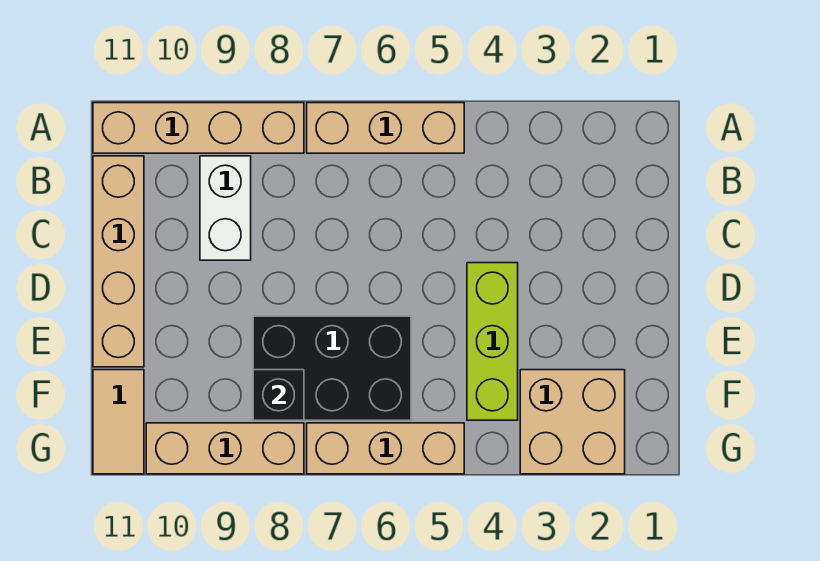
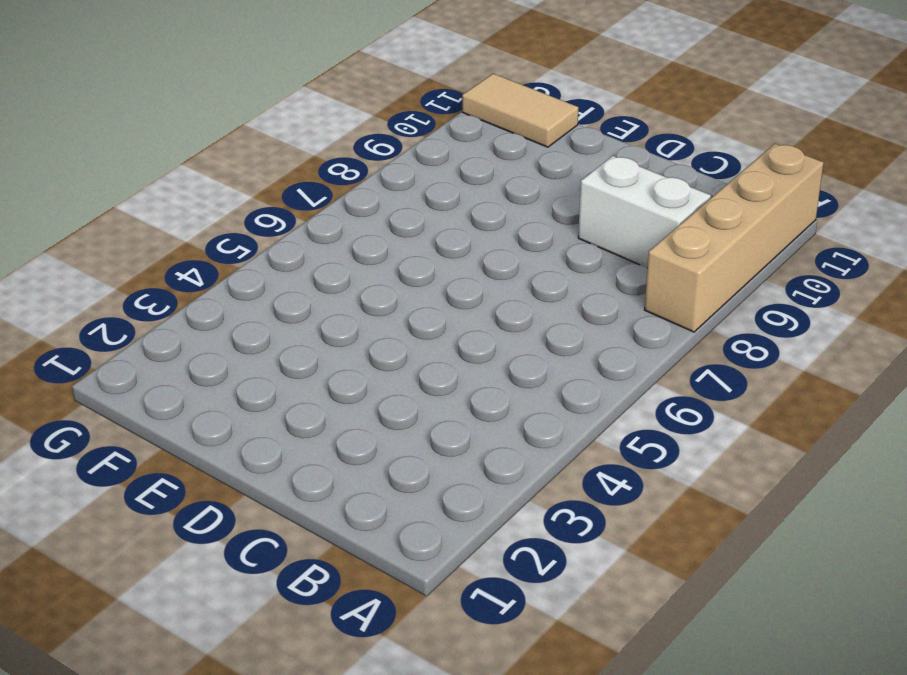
none -> tan brick A5:A7 level 1
none -> tan brick B11:E11 level 1

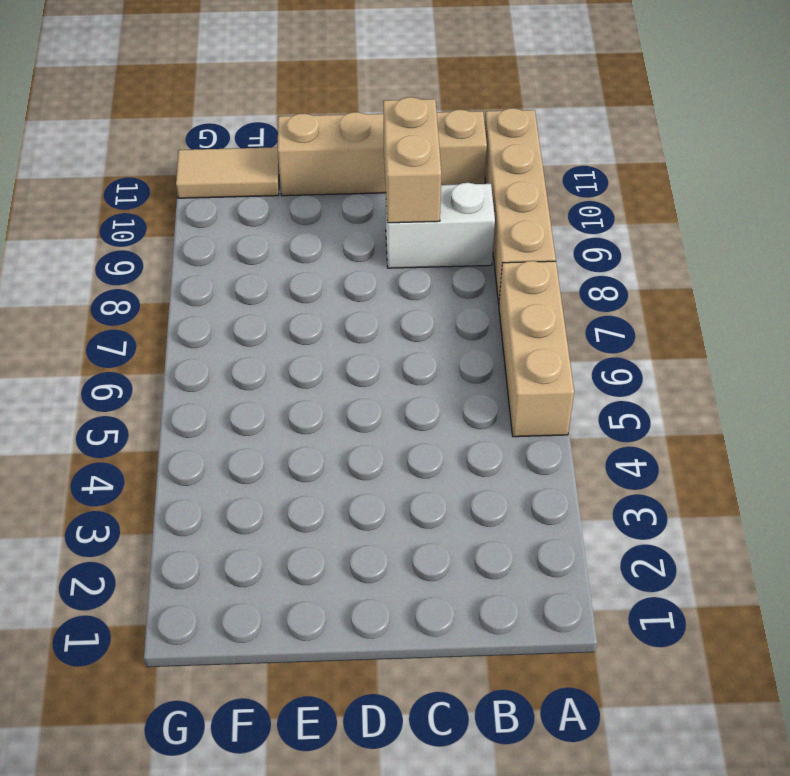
tan brick C9:C10 level 2 -> none
none -> lime brick D4:F4 level 1
none -> black brick E6:F8 level 1

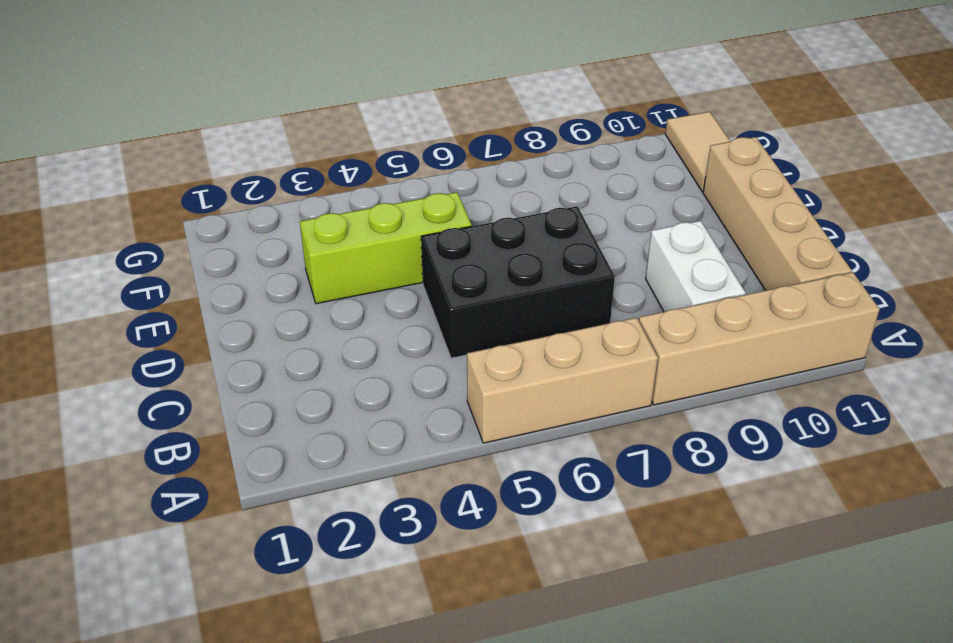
black brick C5:D7 level 1 -> black brick E6:F8 level 1
lime brick E3:E5 level 1 -> lime brick D4:F4 level 1
none -> tan brick F2:G3 level 1
none -> tan brick G5:G7 level 1

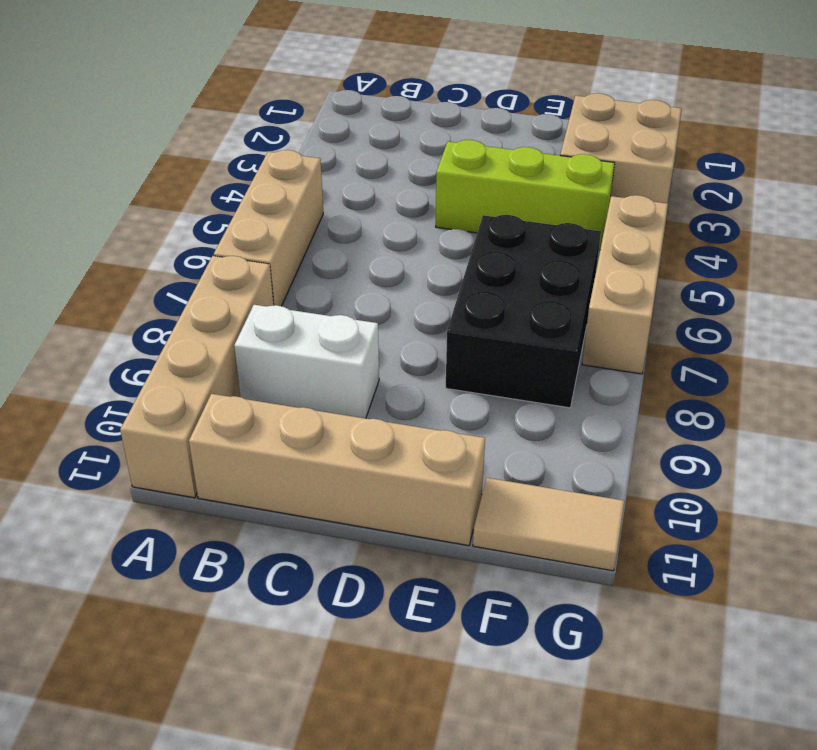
none -> tan brick G8:G10 level 1
none -> black brick F8 level 2

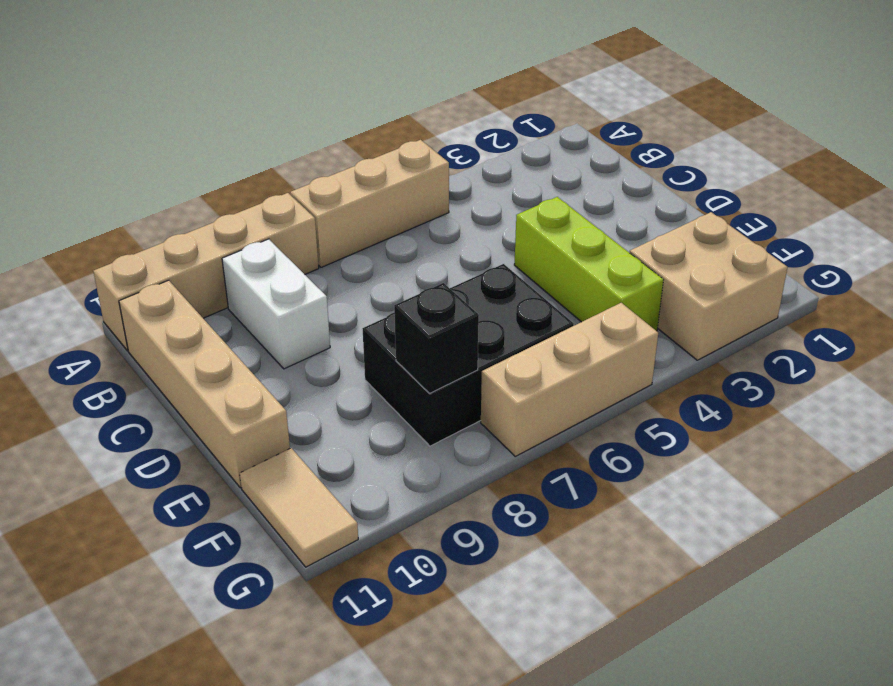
none -> tan brick G8:G10 level 1

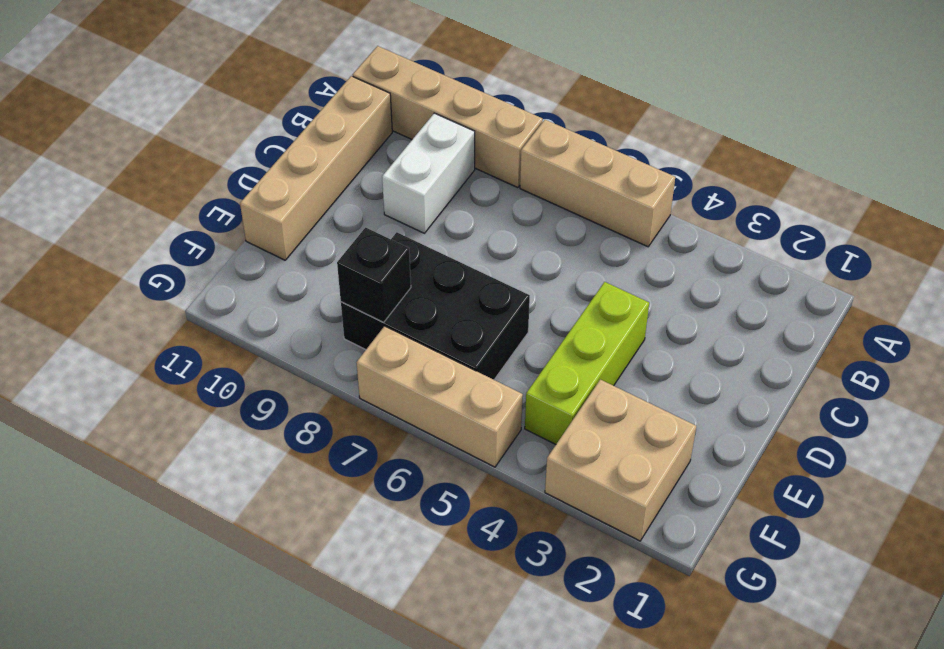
none -> tan tile F11:G11 level 1
none -> tan brick G8:G10 level 1

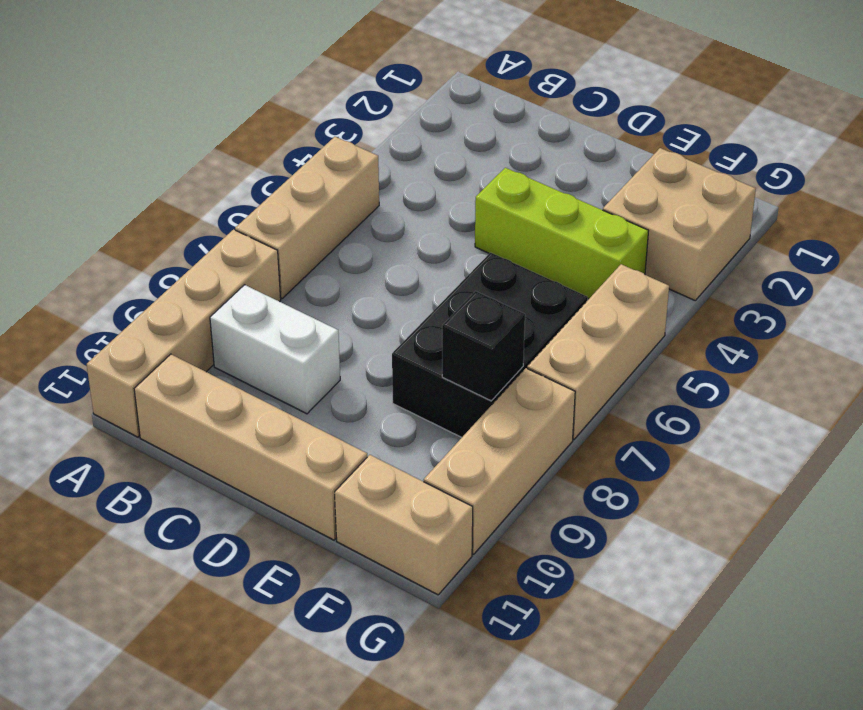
tan brick F11:G11 level 1 -> tan tile F11:G11 level 1

